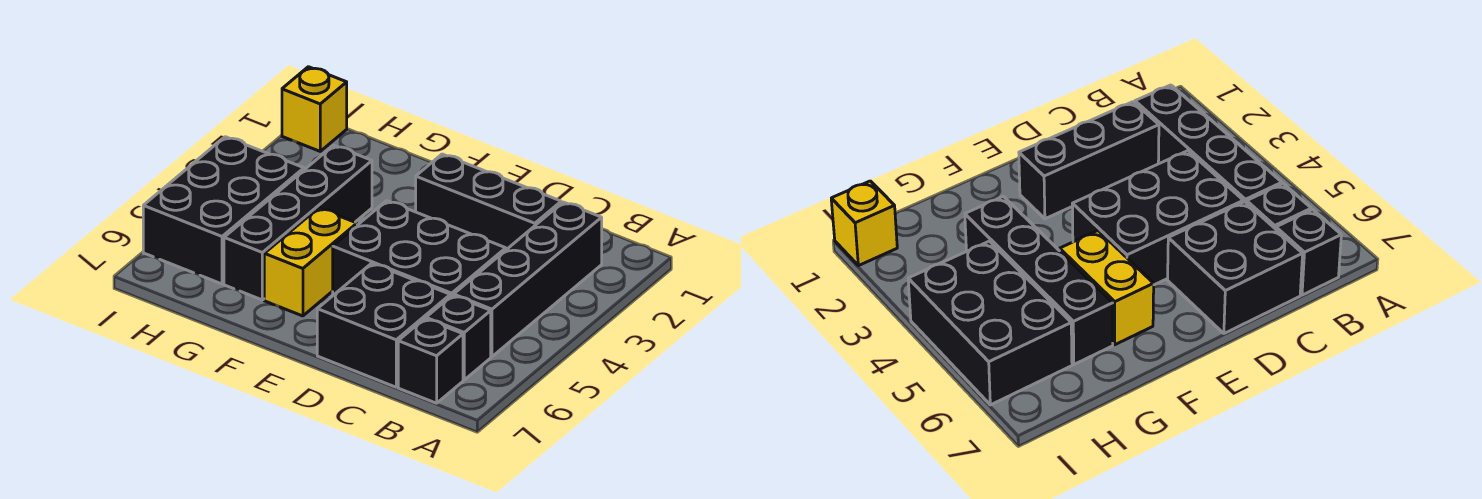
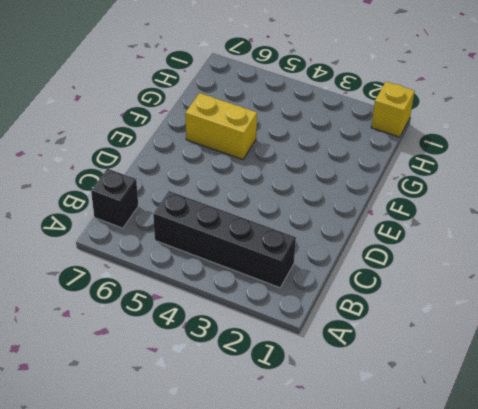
none -> black brick B6 level 1
none -> black brick C2:E2 level 1

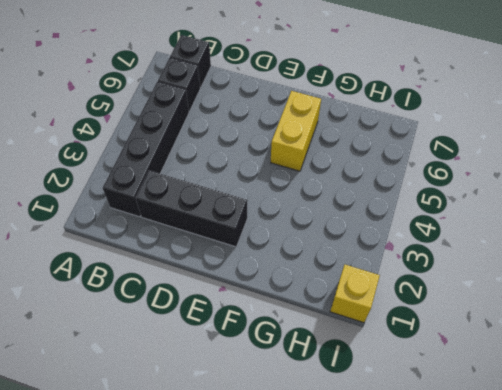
none -> black brick C4:E5 level 1
none -> black brick C6:D7 level 1

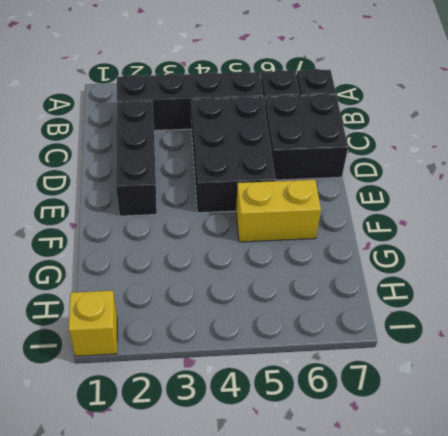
none -> black brick G3:G6 level 1
none -> black brick H4:I6 level 1

